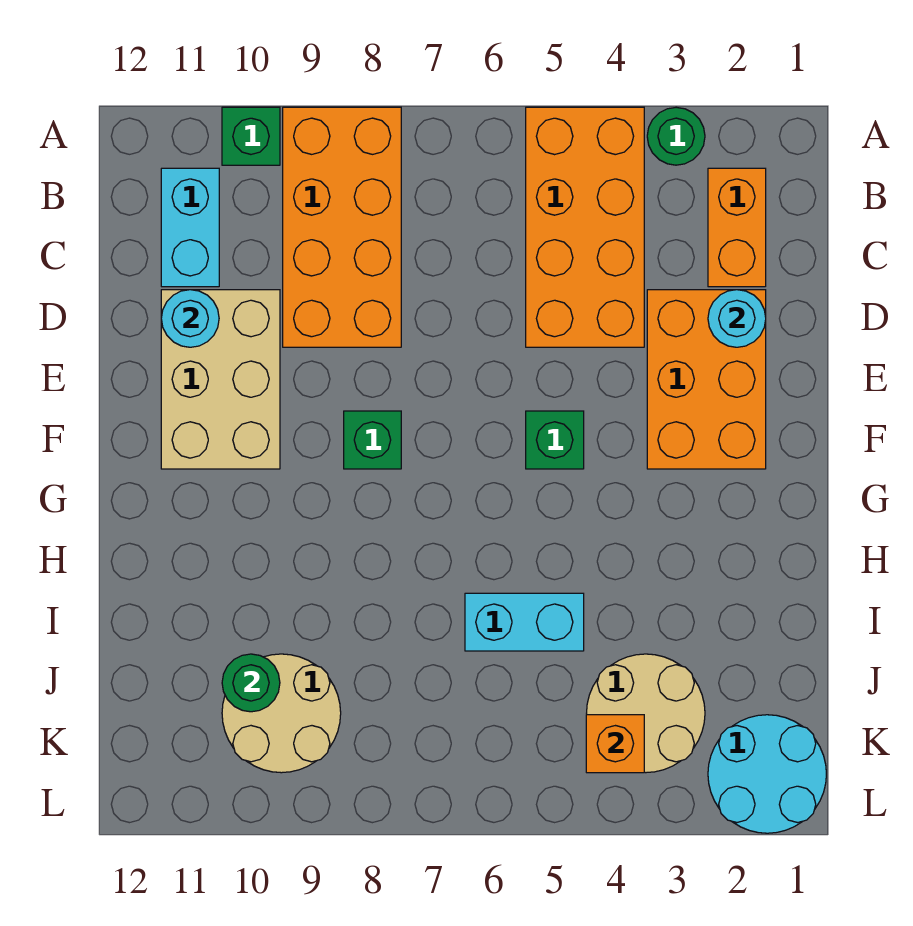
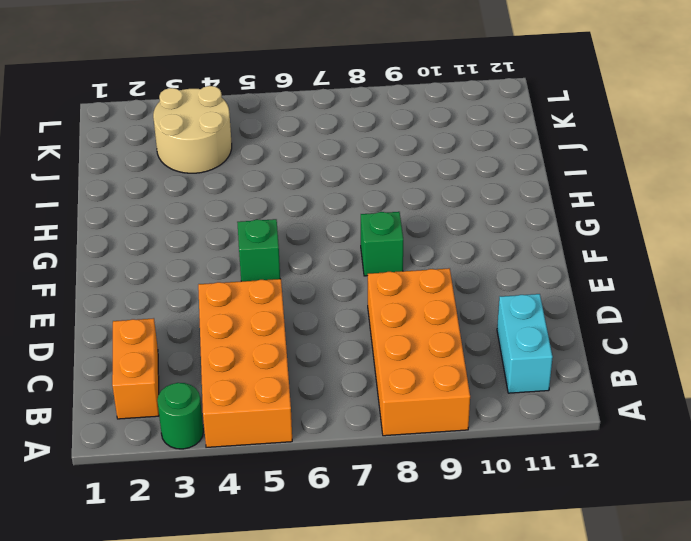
none -> green brick A10 level 1
none -> orange brick D2:F3 level 1
none -> tan brick D10:F11 level 1

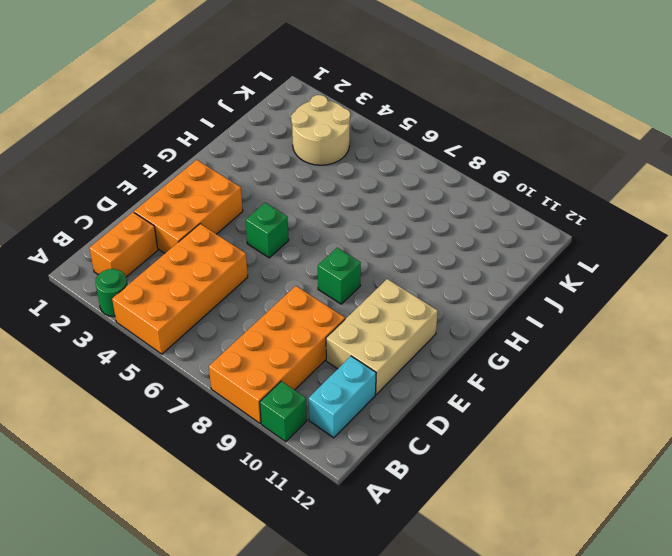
none -> cyan brick I5:I6 level 1
none -> tan round brick J9:K10 level 1
none -> cyan round brick K1:L2 level 1

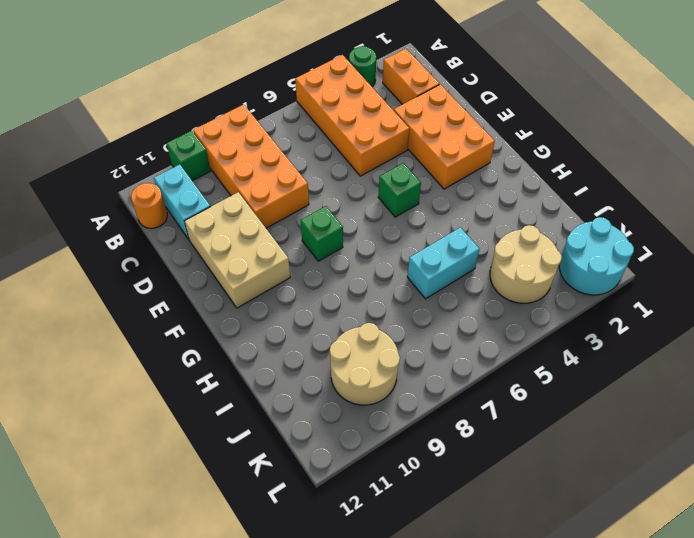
orange round brick B12 level 1 -> none
none -> cyan round brick D2 level 2
none -> cyan round brick D11 level 2
none -> green round brick J10 level 2

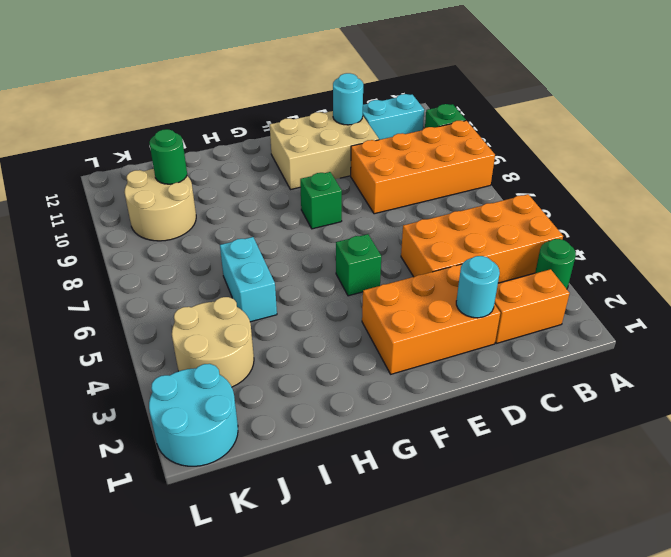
none -> orange brick K4 level 2

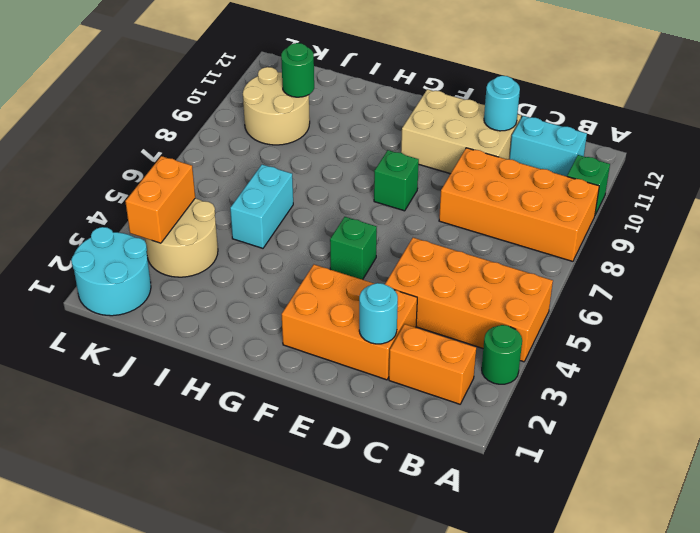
orange brick K3:K4 level 2 -> orange brick K4 level 2

